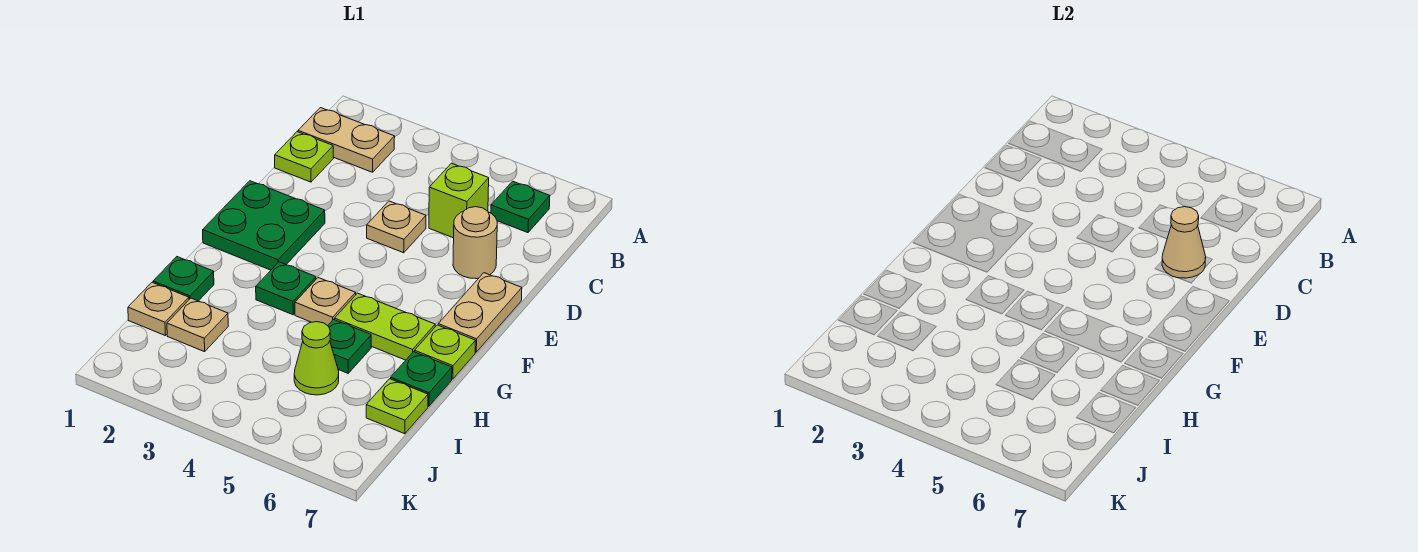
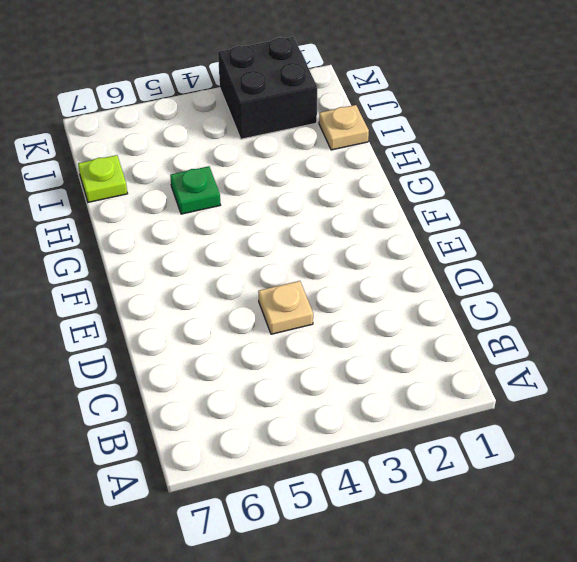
black brick J2:K3 level 1 -> none
none -> tan plate B1:B2 level 1
none -> green plate B6 level 1
none -> lime plate C1 level 1

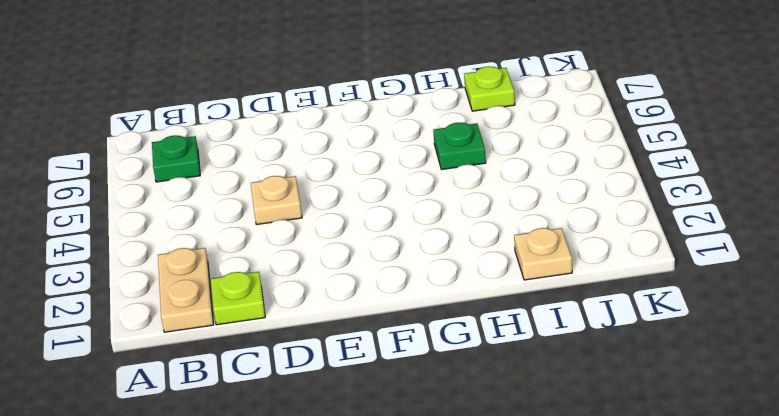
none -> lime brick C5 level 1
none -> tan round brick D6 level 1
none -> green plate E1:F2 level 1

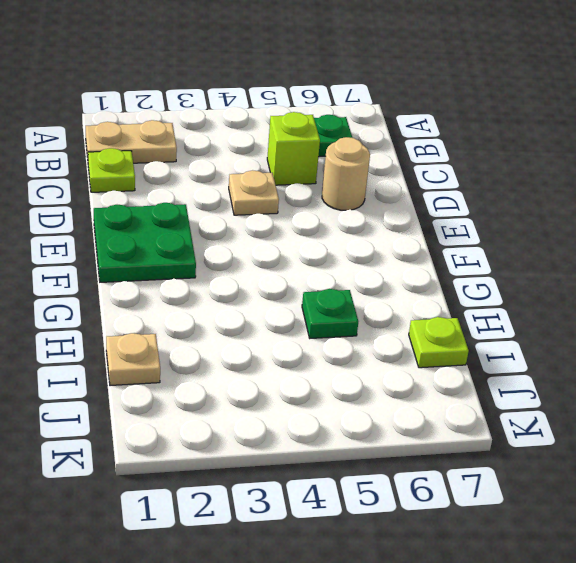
none -> tan plate E7:F7 level 1
none -> green plate G3 level 1
none -> tan plate G4 level 1

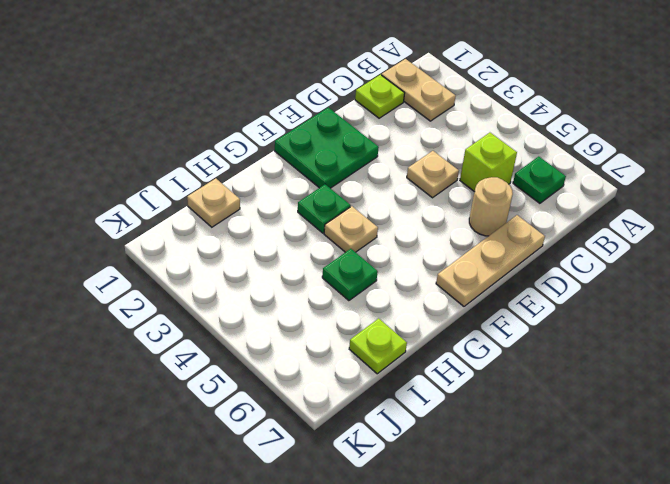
tan plate D7:F7 level 1 -> tan plate E7:F7 level 1
none -> lime plate G5:G6 level 1
none -> lime plate G7 level 1
none -> green plate H1 level 1

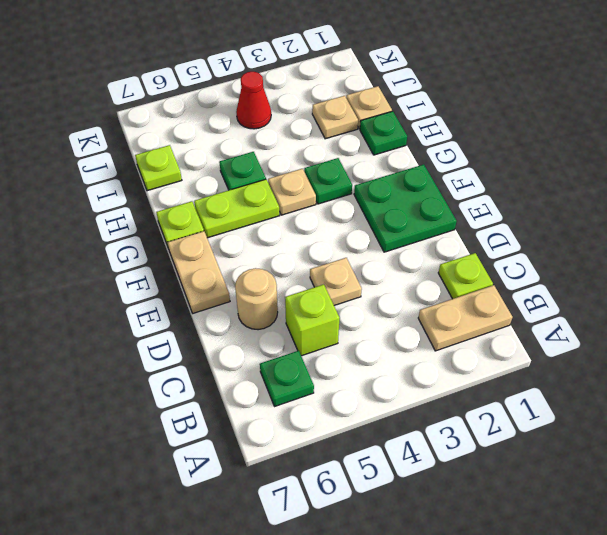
red cone J4 level 1 -> none
none -> green plate H7 level 1
none -> lime cone I5 level 1
none -> tan cone D6 level 2

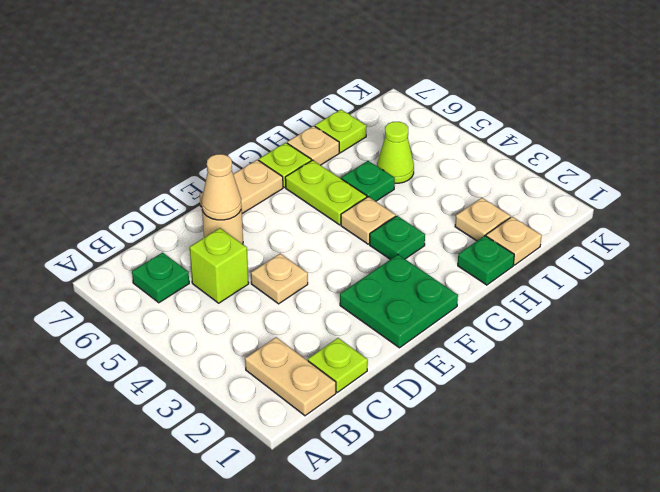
tan plate H7 level 1 -> green plate H7 level 1

